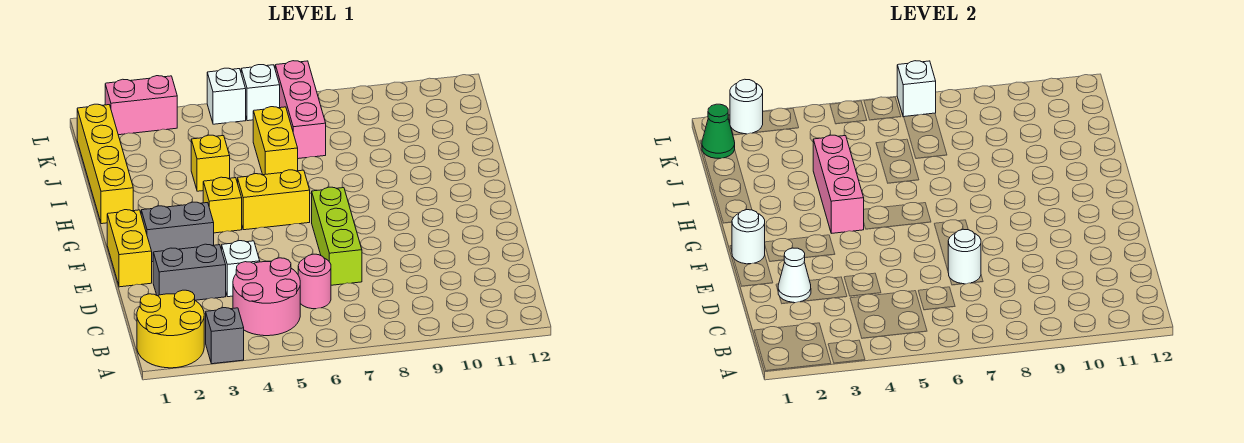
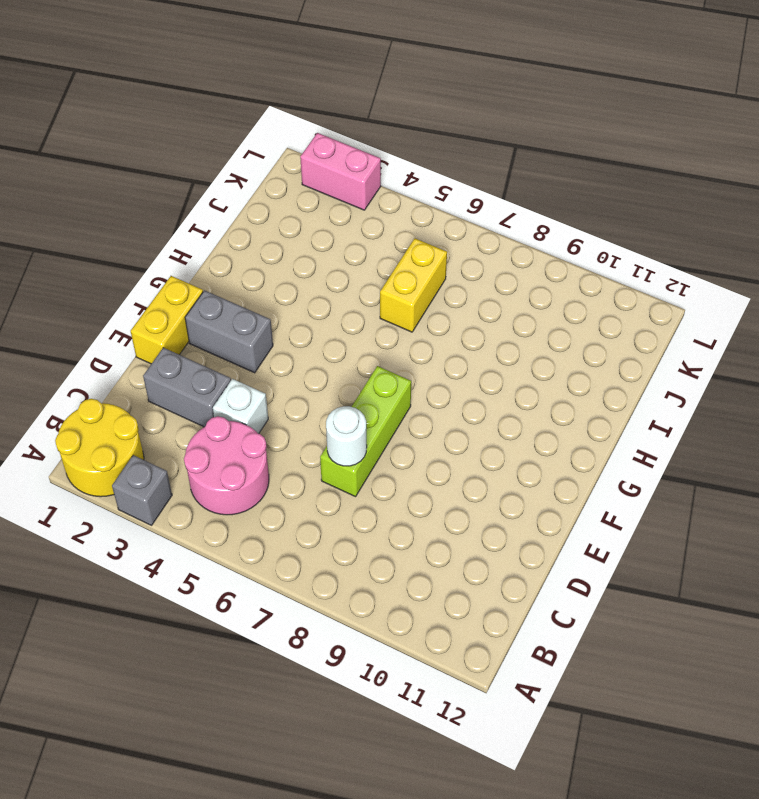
none -> pink round brick C6 level 1
none -> yellow brick G4 level 1
none -> yellow brick G5:G6 level 1

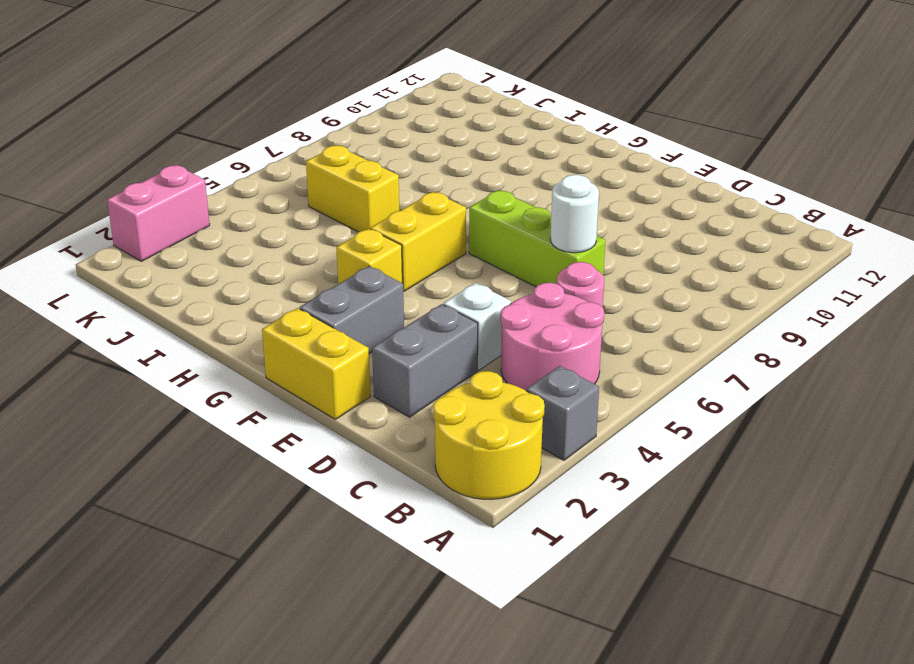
none -> yellow brick H1:K1 level 1
none -> yellow brick I4 level 1
none -> pink brick J7:L7 level 1

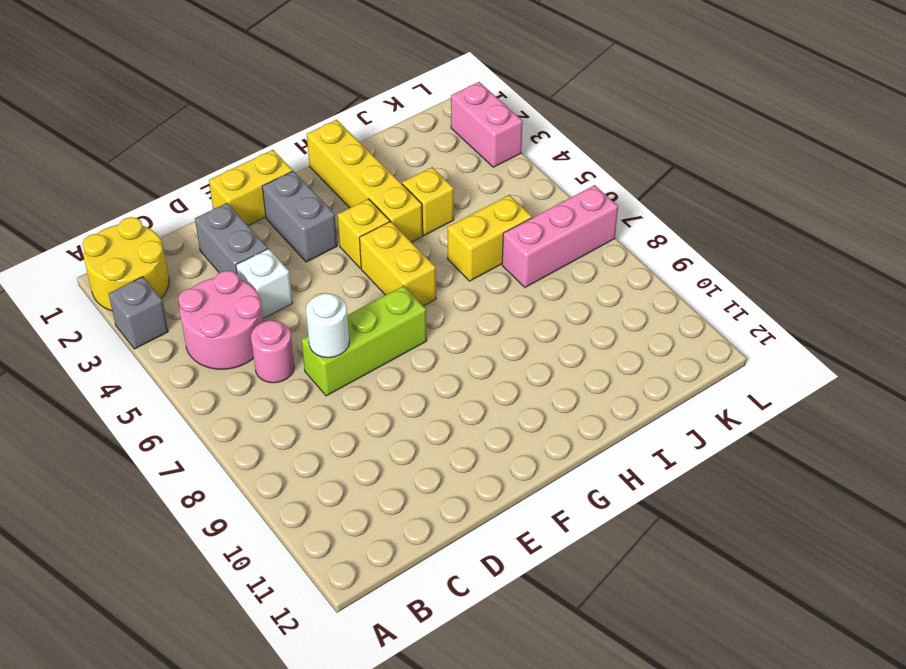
yellow brick H1:H4 level 1 -> yellow brick H1:K1 level 1
none -> white brick L5 level 1
none -> white brick L6 level 1
none -> white cone D2 level 2

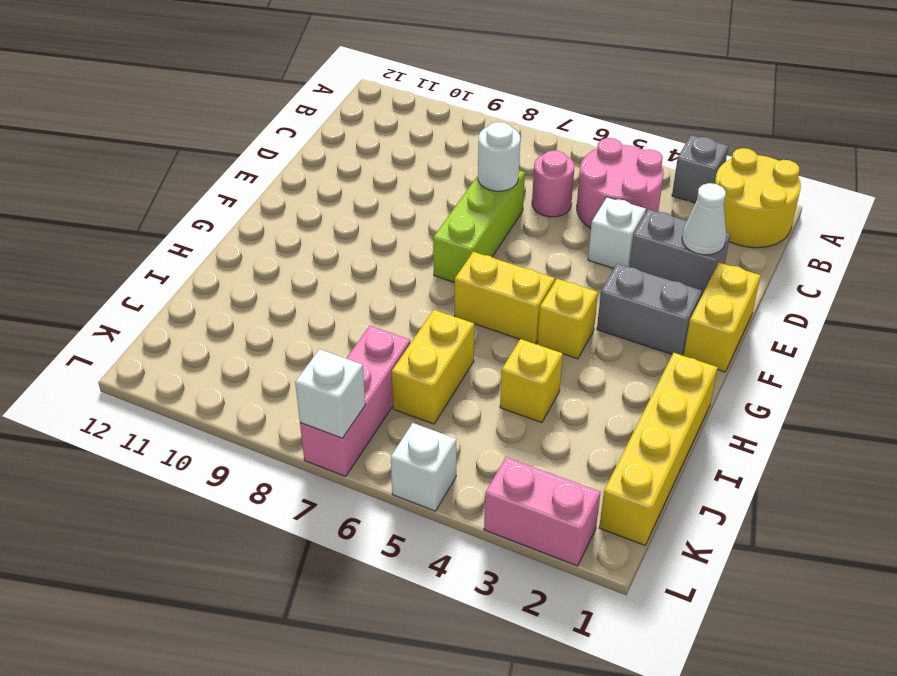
none -> white brick L6 level 1
none -> white round brick F1 level 2
none -> pink brick G4:I4 level 2

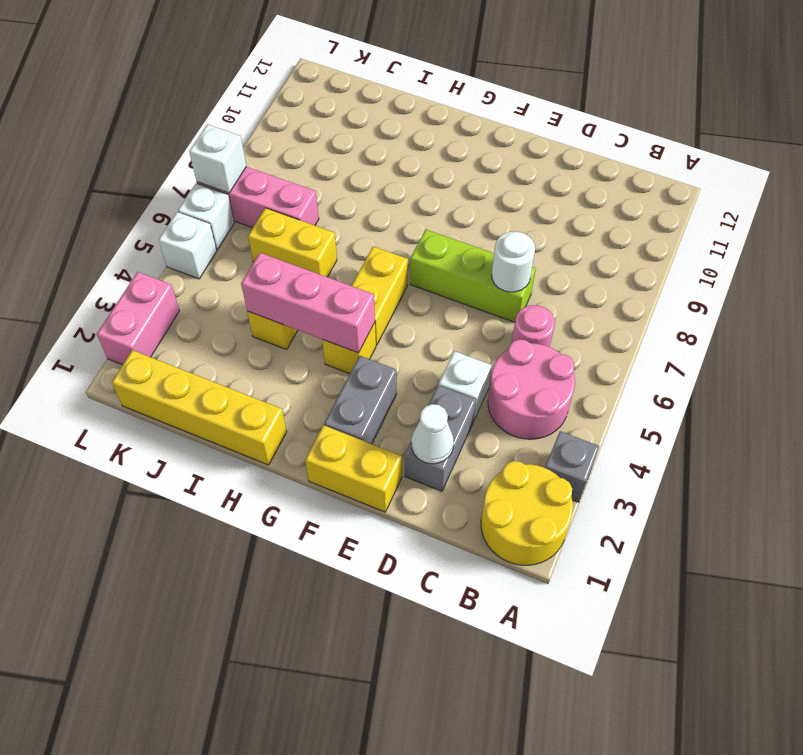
none -> white round brick F1 level 2
none -> green cone K1 level 2
none -> white round brick L2 level 2

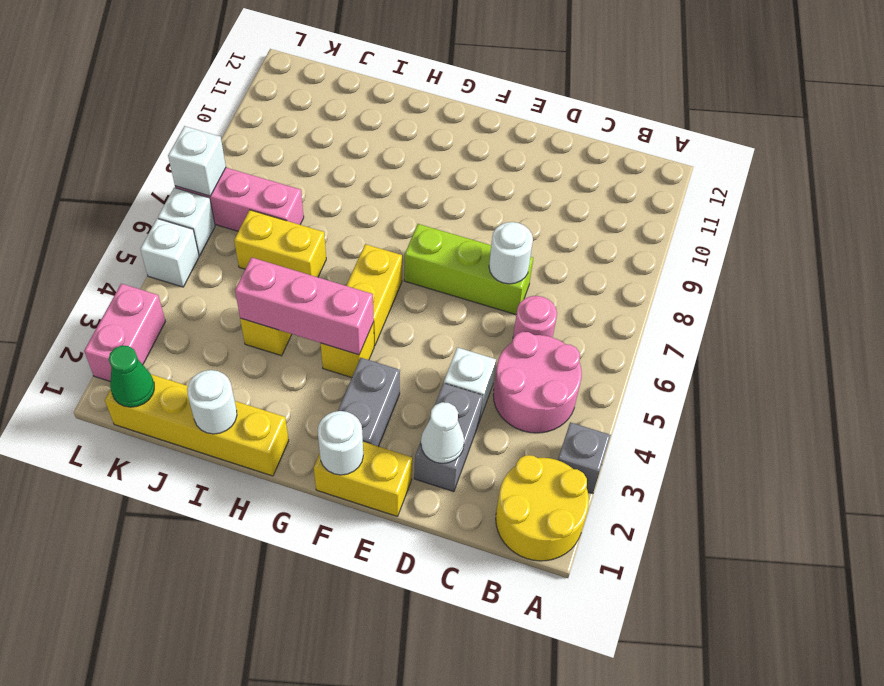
white round brick I1 level 2 -> white round brick L2 level 2

